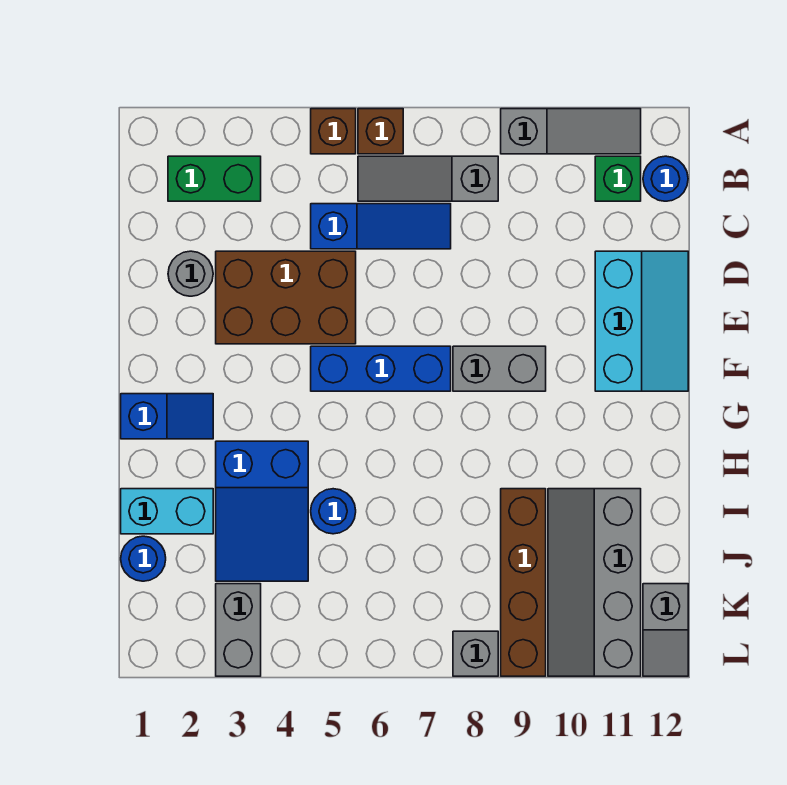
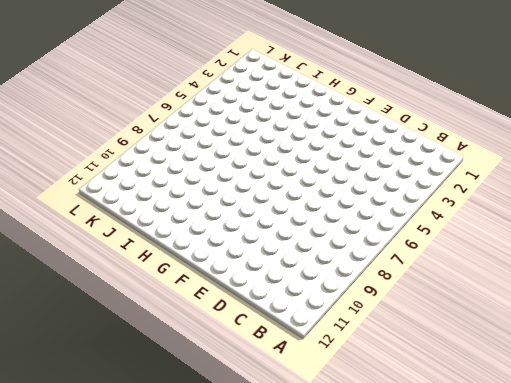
none -> brown brick A5 level 1
none -> brown brick A6 level 1
none -> grey slope A9:A11 level 1 top 9

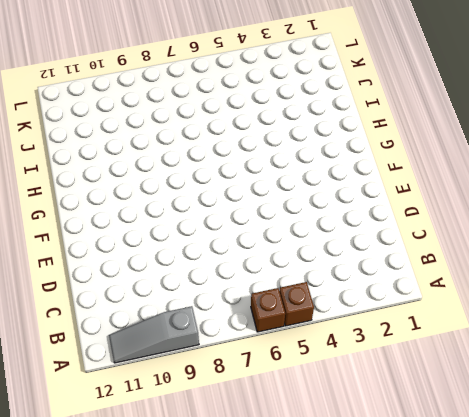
none -> green brick B2:B3 level 1
none -> grey slope B6:B8 level 1 top 8
none -> green brick B11 level 1

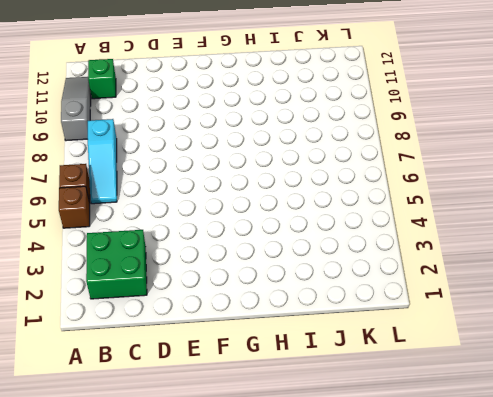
green brick B2:C3 level 1 -> green brick B2:B3 level 1
cyan slope B6:B8 level 1 top 8 -> grey slope B6:B8 level 1 top 8
none -> blue round brick B12 level 1
none -> blue slope C5:C7 level 1 top 5
none -> grey round brick D2 level 1

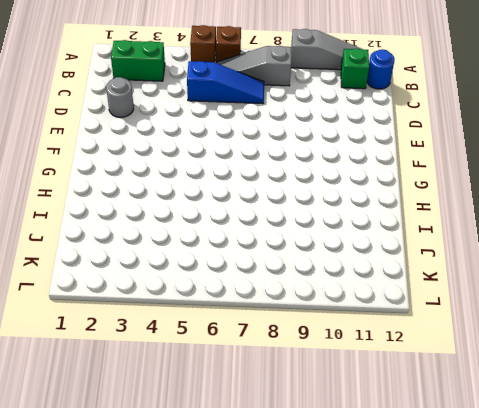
none -> brown brick D3:E5 level 1
none -> cyan slope D11:F12 level 1 top 11
none -> blue brick F5:F7 level 1

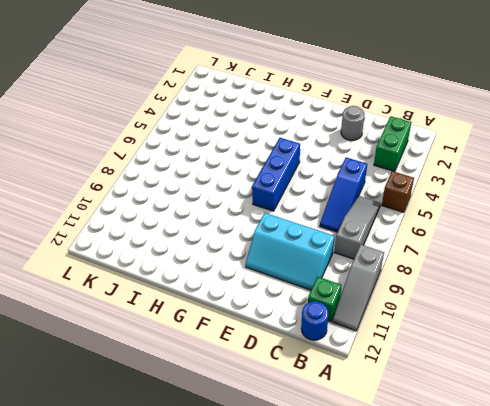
cyan slope C9:E10 level 1 top 9 -> cyan slope D11:F12 level 1 top 11
none -> brown brick A6 level 1
none -> brown brick D3:E5 level 1
none -> grey brick F8:F9 level 1

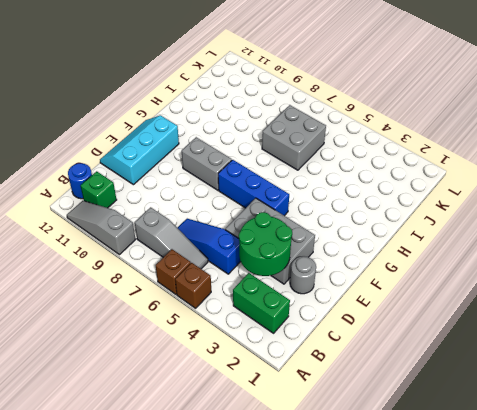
green round brick C3:D4 level 2 -> none
grey brick D3:E5 level 1 -> brown brick D3:E5 level 1
grey brick I6:J7 level 1 -> none
none -> blue slope G1:G2 level 1 top 1
none -> blue slope H3:J4 level 1 top H
none -> cyan brick I1:I2 level 1

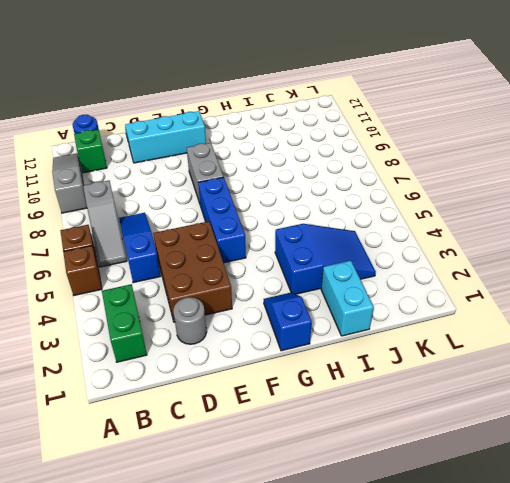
none -> blue round brick I5 level 1
none -> brown brick I9:L9 level 1
none -> grey slope I10:L11 level 1 top 11

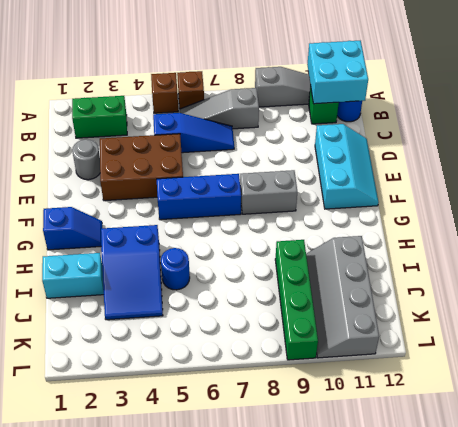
cyan brick A11:B12 level 2 -> none
green brick I9:L9 level 1 -> brown brick I9:L9 level 1
none -> blue round brick J1 level 1
none -> grey brick K3:L3 level 1
none -> grey slope K12:L12 level 1 top K

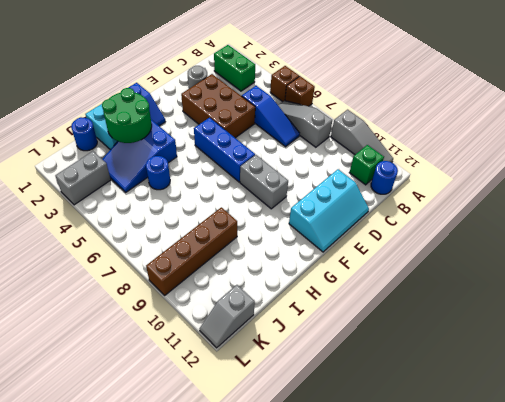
green round brick H2:I3 level 2 -> none
none -> grey slope I10:L11 level 1 top 11
none -> grey brick L8 level 1

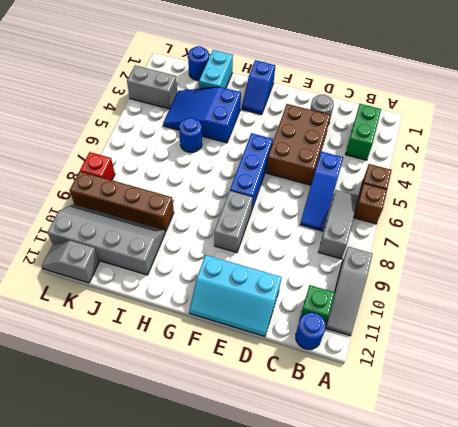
red brick L8 level 1 -> grey brick L8 level 1

